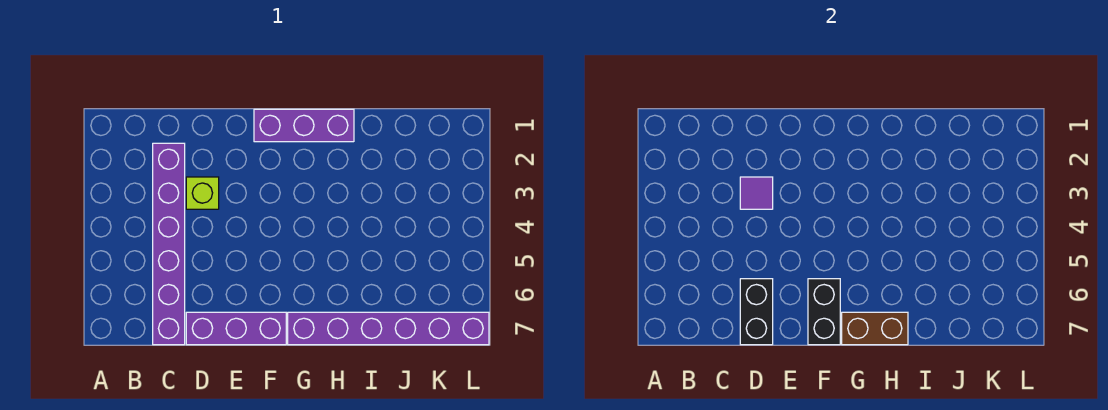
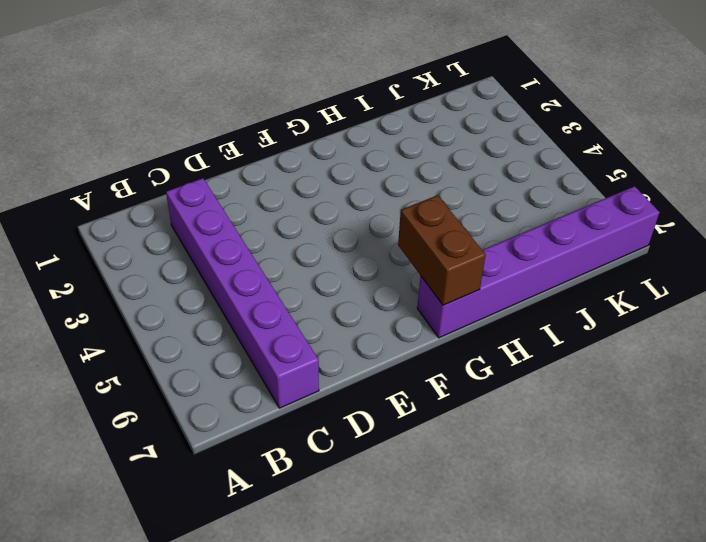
brown brick G6:G7 level 2 -> brown brick G7:H7 level 2
none -> lime brick D3 level 1
none -> purple brick D7:F7 level 1

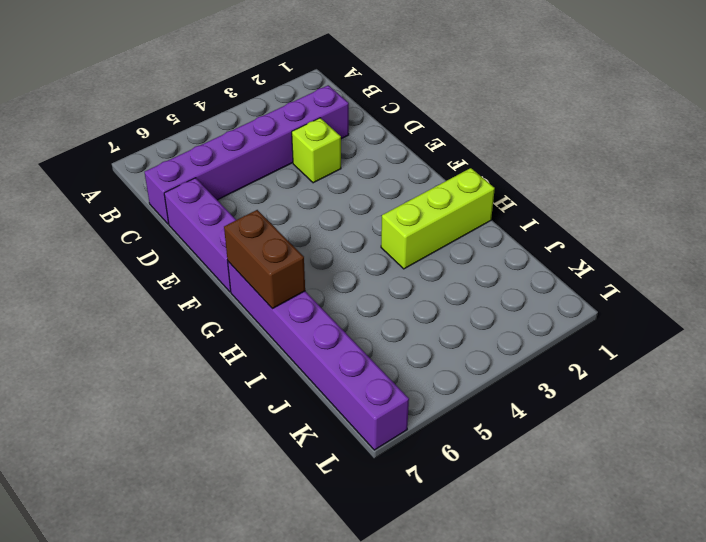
lime brick H1:H3 level 1 -> purple brick F1:H1 level 1
none -> purple tile D3 level 2
none -> black brick D6:D7 level 2

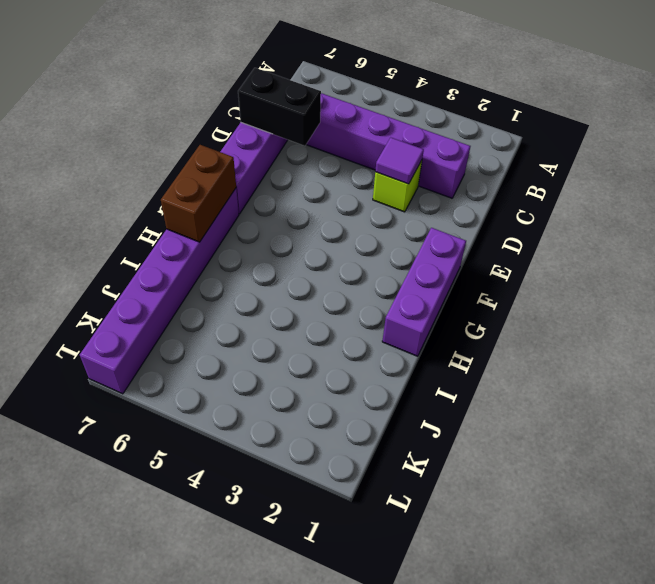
none -> black brick F6:F7 level 2

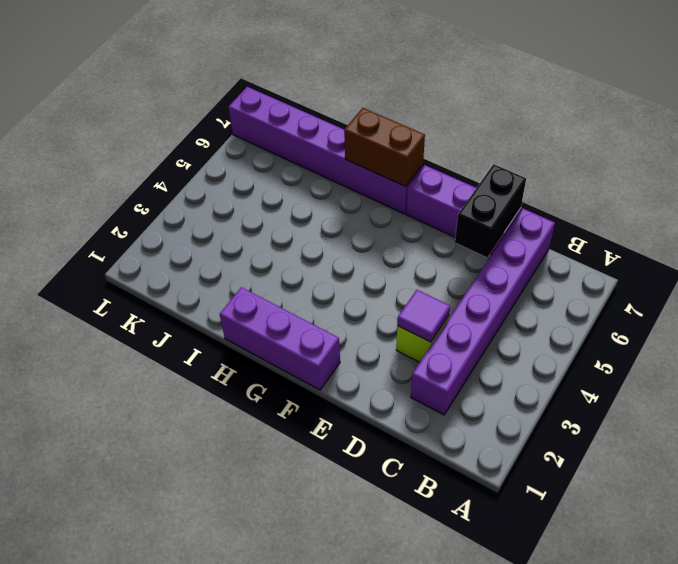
none -> black brick F6:F7 level 2

